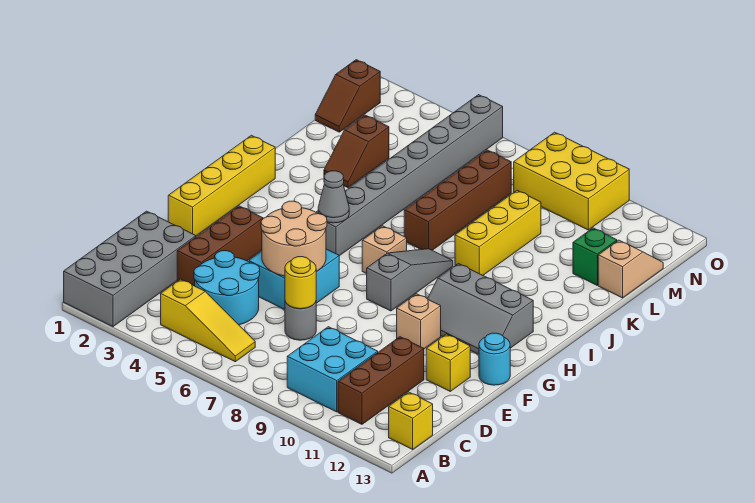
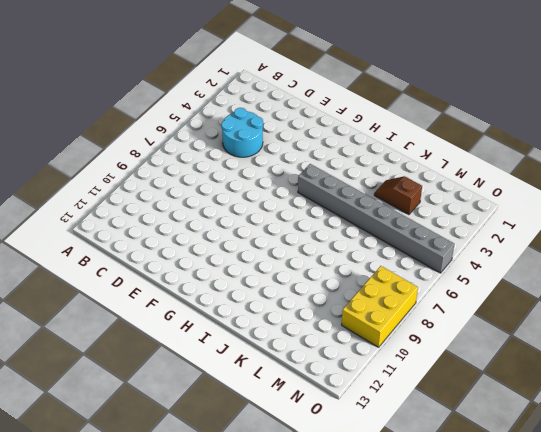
none -> grey brick A1:D2 level 1
none -> yellow slope B4:B6 level 1 top 4
none -> cyan brick B9:C10 level 1

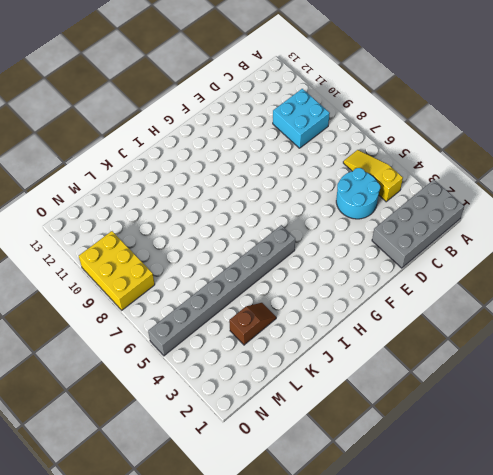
none -> brown brick B11:D11 level 1
none -> yellow brick B13 level 1
none -> brown brick D3:F3 level 1

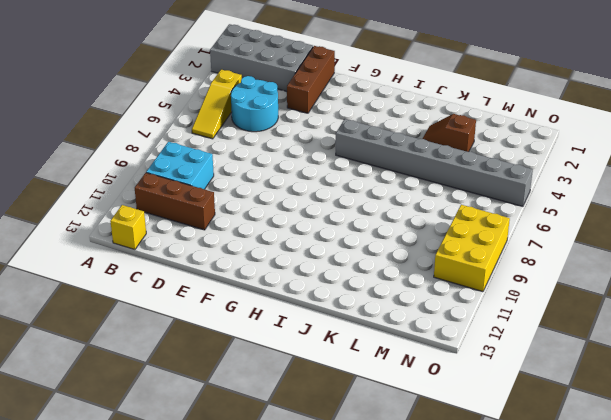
brown brick E1:E3 level 1 -> brown brick D3:F3 level 1
none -> grey round brick D7 level 1
none -> cyan brick E5:F6 level 1
none -> yellow brick E12 level 1

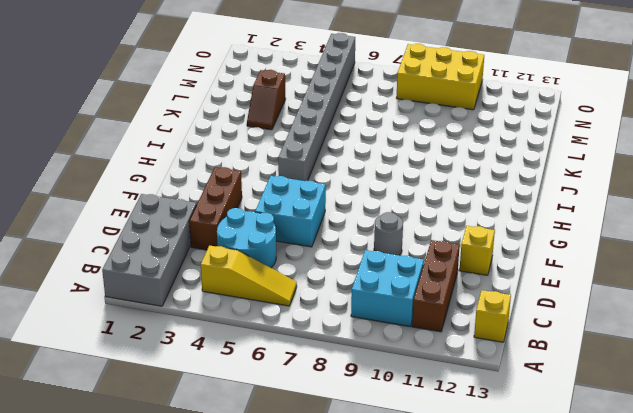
grey round brick E9 level 1 -> grey round brick D7 level 1
none -> yellow brick F1:I1 level 1
none -> tan brick F10 level 1
none -> cyan round brick F13 level 1

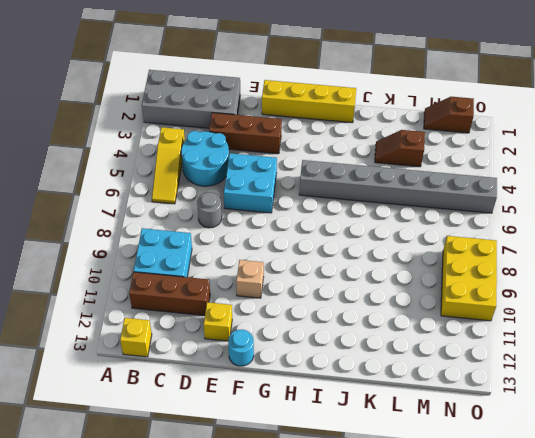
none -> grey slope G8:I8 level 1 top G
none -> grey slope G10:H12 level 1 top H
none -> tan brick H7 level 1

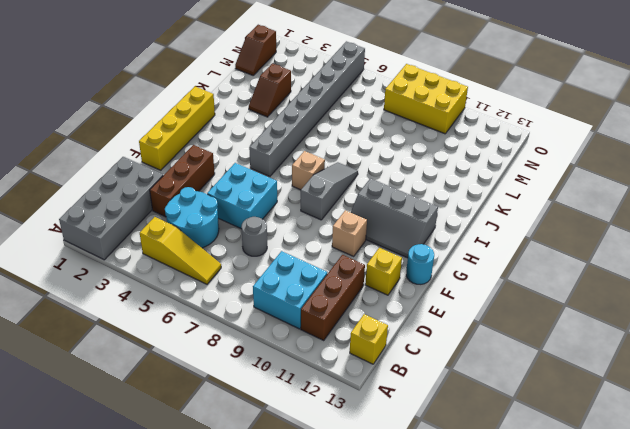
none -> brown brick J7:M7 level 1
none -> yellow brick J9:L9 level 1
none -> green brick L12 level 1

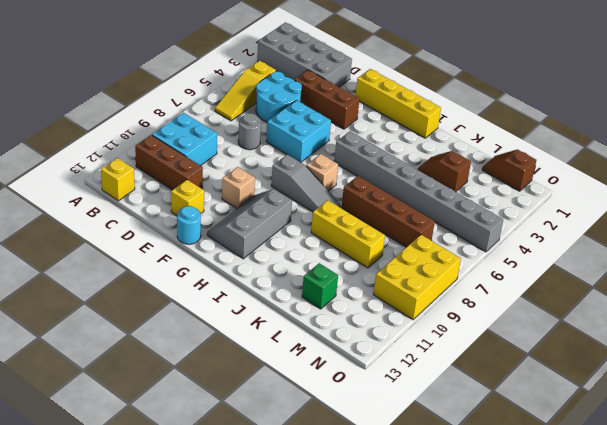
none -> tan slope L13:M13 level 1 top L
none -> yellow round brick D7 level 2
none -> tan round brick E5:F6 level 2

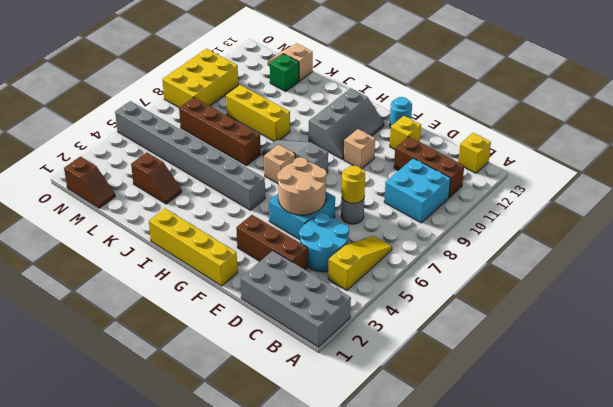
none -> grey cone H5 level 2

